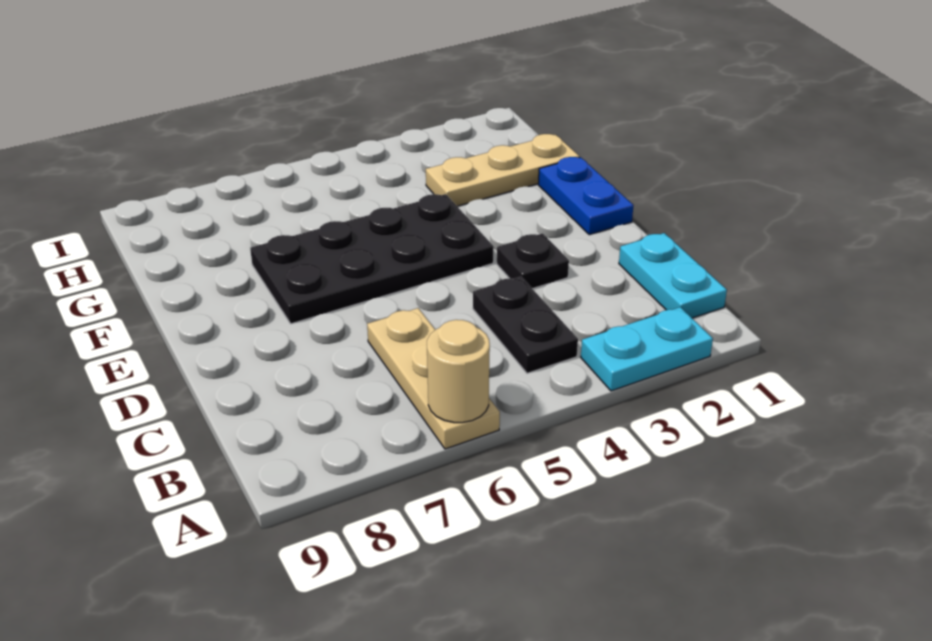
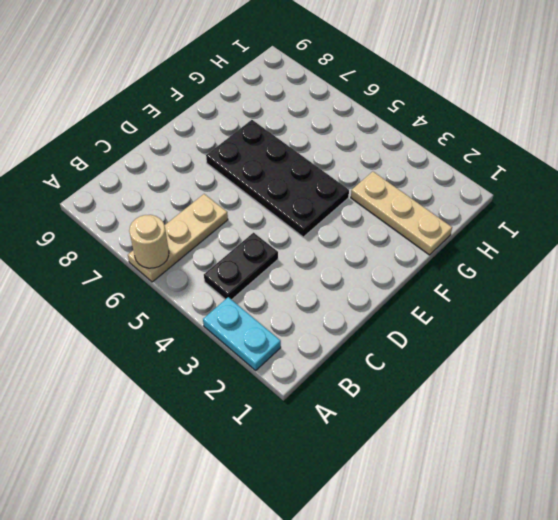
none -> cyan plate B1:C1 level 1
none -> black plate D3 level 1

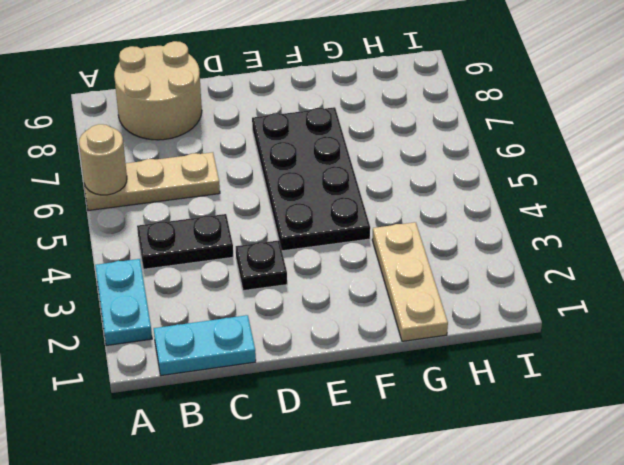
tan round brick B8:C9 level 1 -> none
none -> blue plate E1:F1 level 1

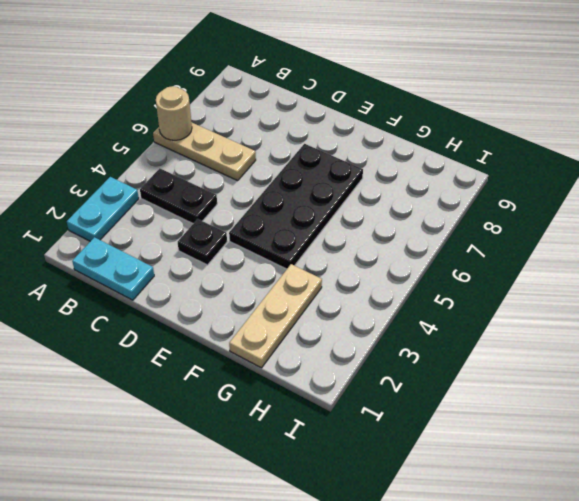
none -> blue plate E1:F1 level 1

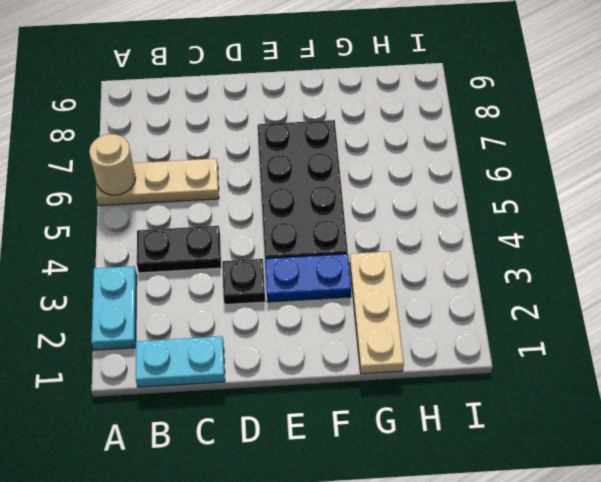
blue plate E3:F3 level 1 -> blue plate E1:F1 level 1

